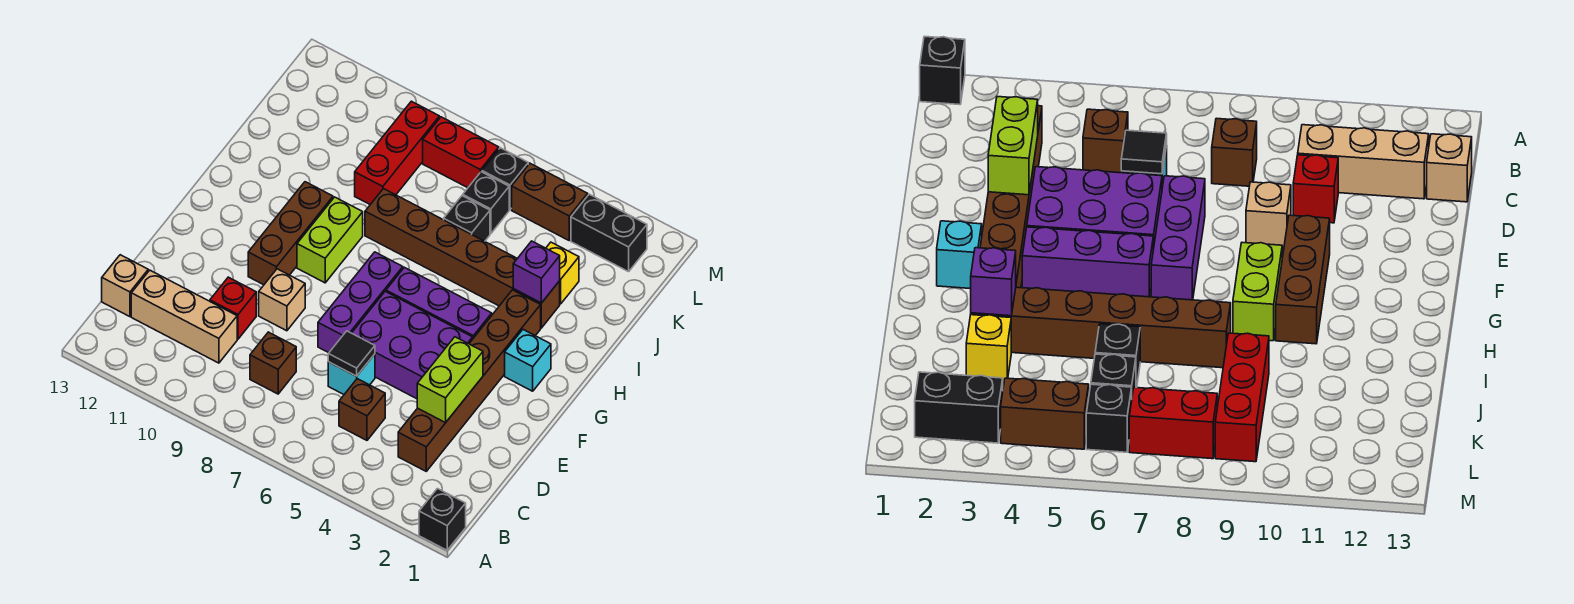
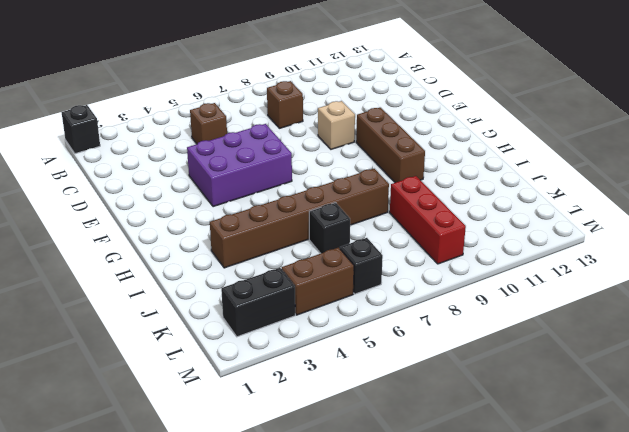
none -> brown brick C3:H3 level 1
none -> tan brick C10:C12 level 1
none -> tan brick C13 level 1

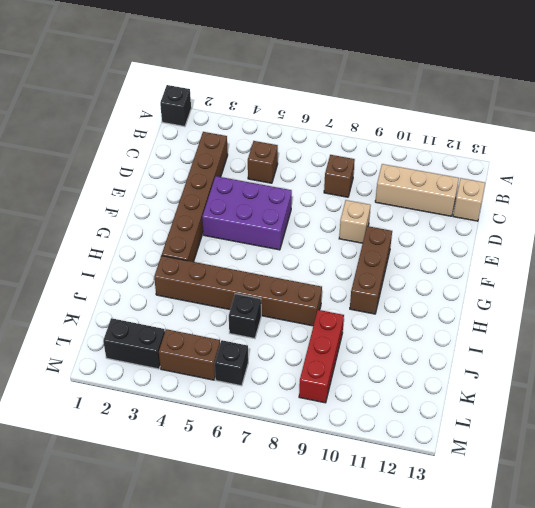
none -> cyan brick D6 level 1
none -> red brick D10 level 1
none -> purple brick E7:G7 level 1

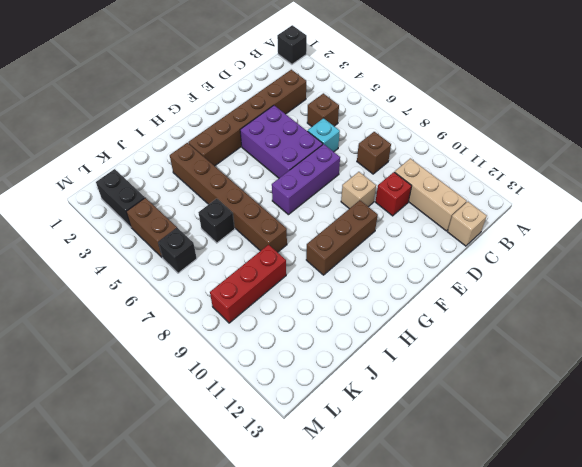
none -> cyan brick G2 level 1
none -> purple brick G4:G6 level 1
none -> lime brick G9:H9 level 1

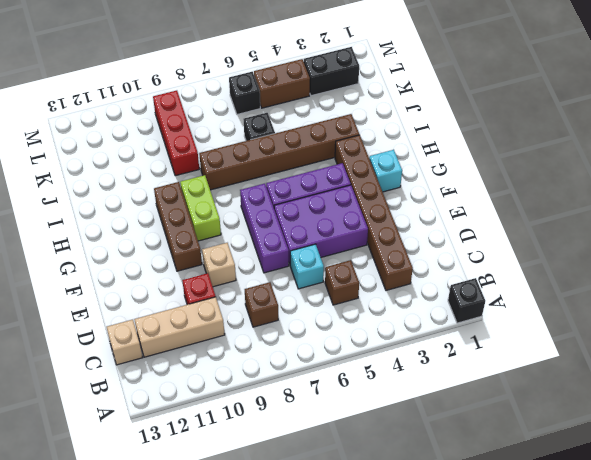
none -> yellow brick J3 level 1
none -> black brick K6 level 1
none -> red brick L7:L8 level 1

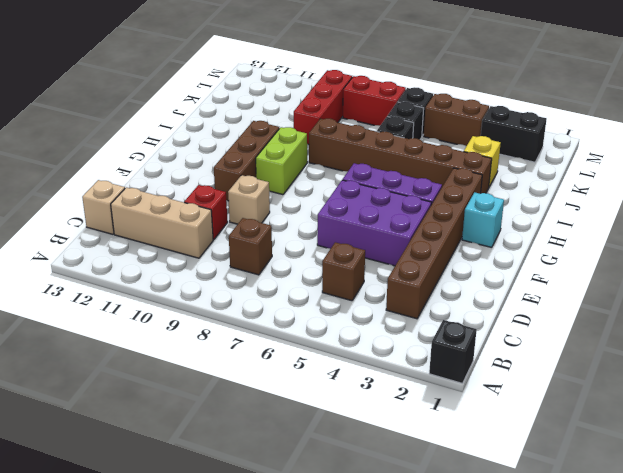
none -> cyan brick D6 level 1
none -> purple brick E7:G7 level 1
none -> lime brick D3:E3 level 2

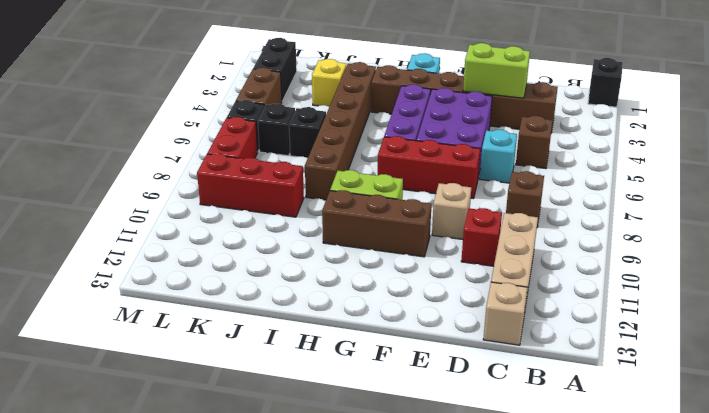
red brick E7:G7 level 1 -> purple brick E7:G7 level 1
none -> black tile D6 level 2
none -> purple brick I3 level 2

